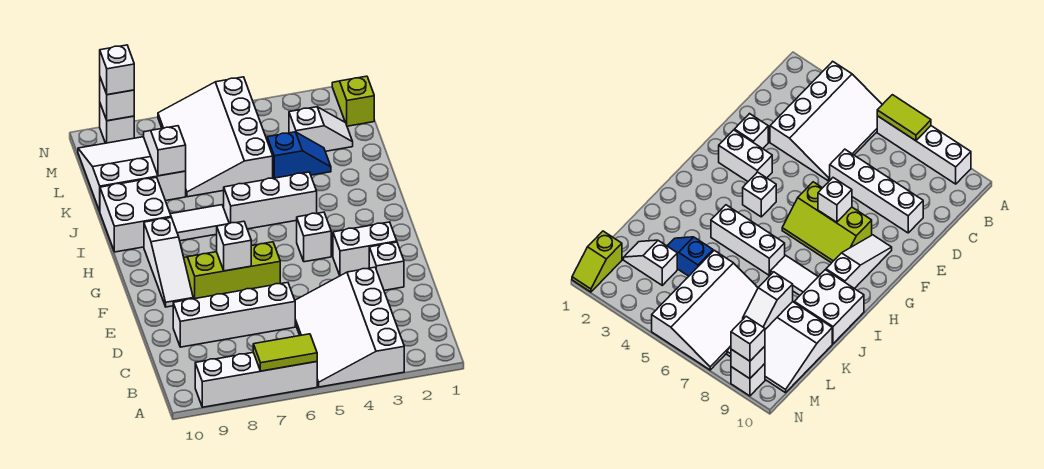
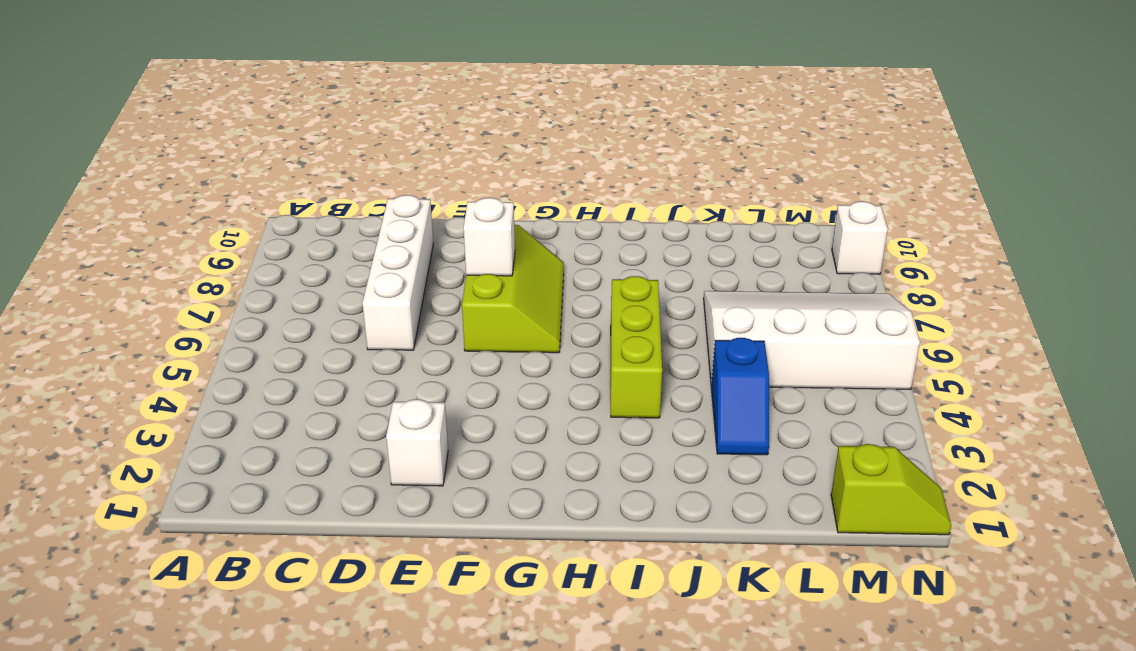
lime brick I4:I6 level 1 -> white brick I4:I6 level 1
none -> white slope A3:D5 level 1 top 3
none -> white brick A6:A9 level 1
none -> white brick F2:F3 level 1

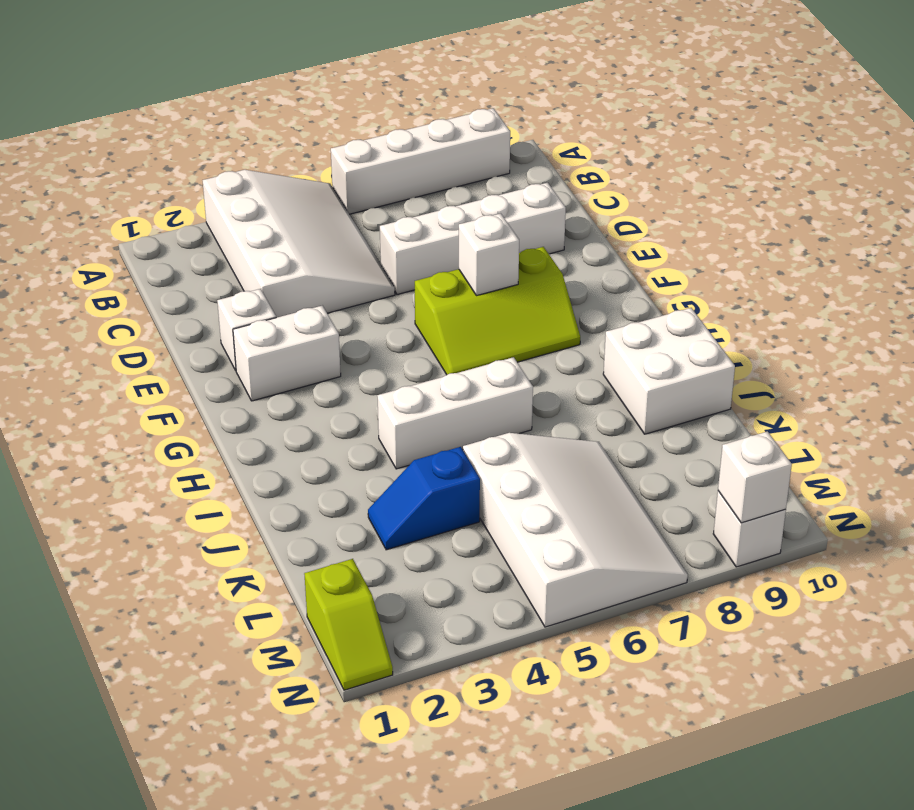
none -> white slope F9:H9 level 1 top H
none -> white brick G4 level 1
none -> white tile I7:I8 level 1

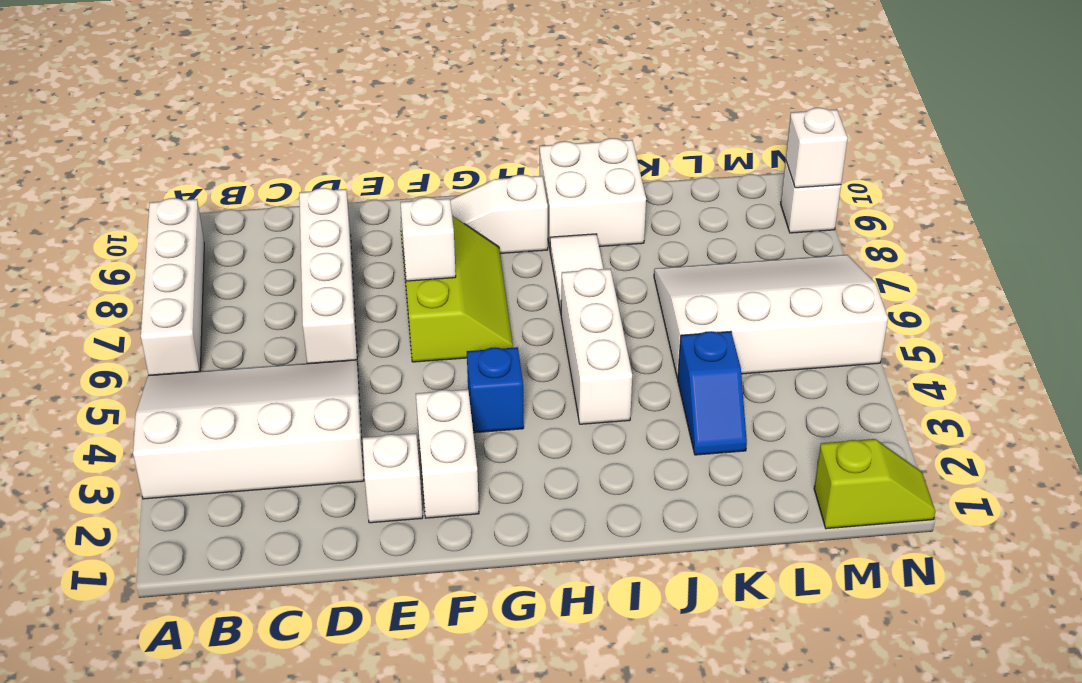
blue brick G4 level 1 -> white brick G4 level 1
none -> white slope K8:M10 level 1 top K
none -> white slope L2:L3 level 1 top 3
none -> lime tile A6:A7 level 2

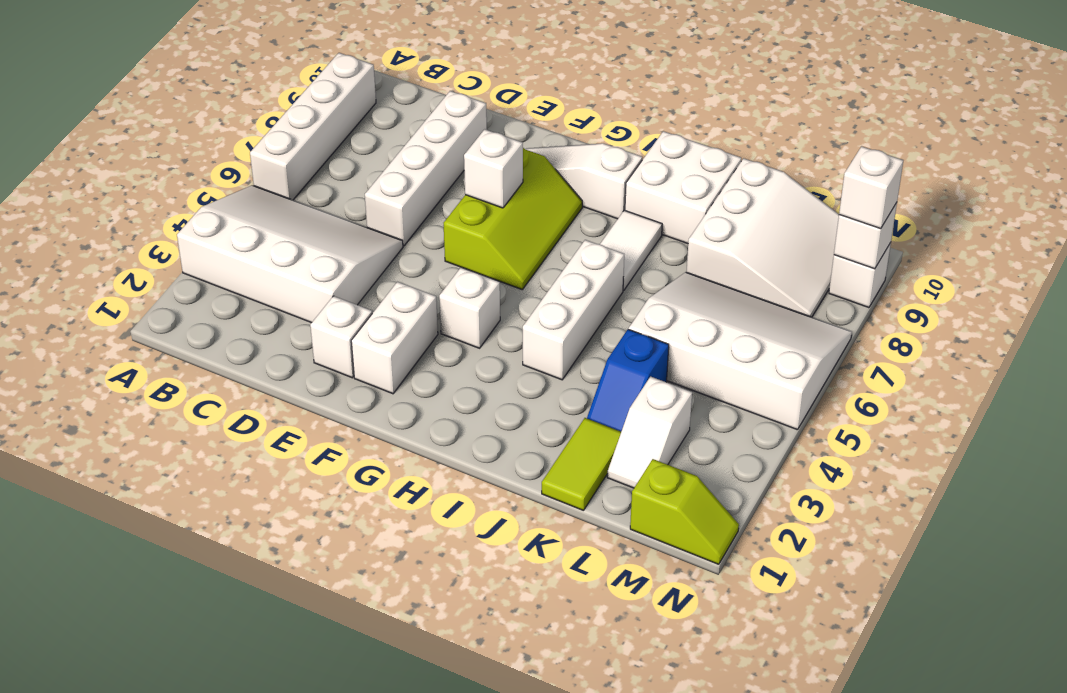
lime tile K1:K2 level 1 -> lime tile A6:A7 level 2
none -> white slope K8:L8 level 2 top K

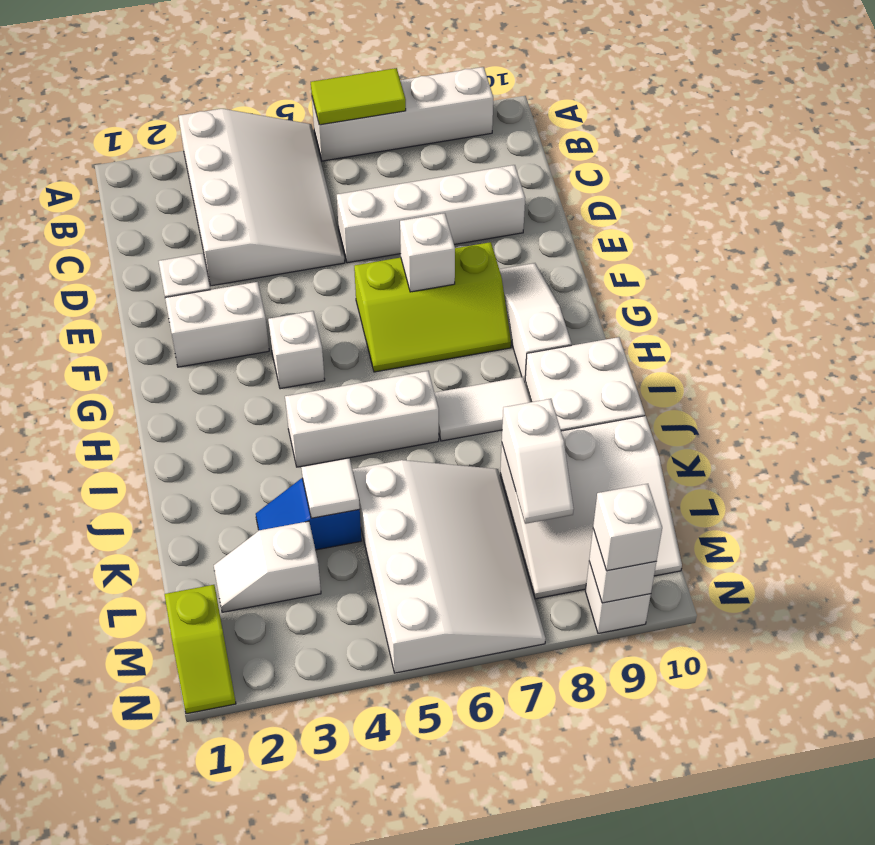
white tile K4 level 2 -> none

